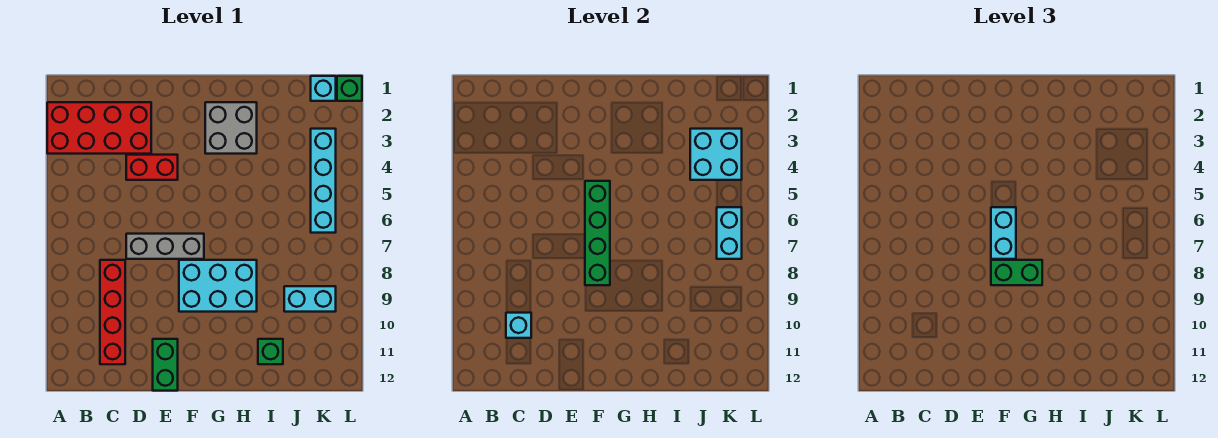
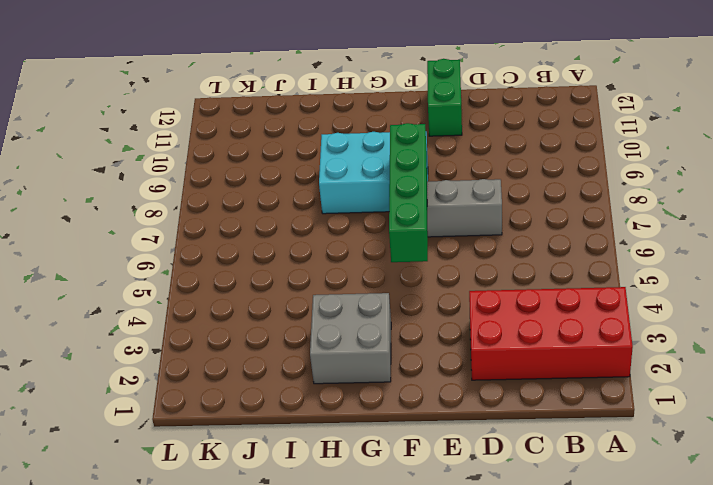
none -> red brick C8:C11 level 1
none -> red brick D4:E4 level 1
none -> green brick I11 level 1

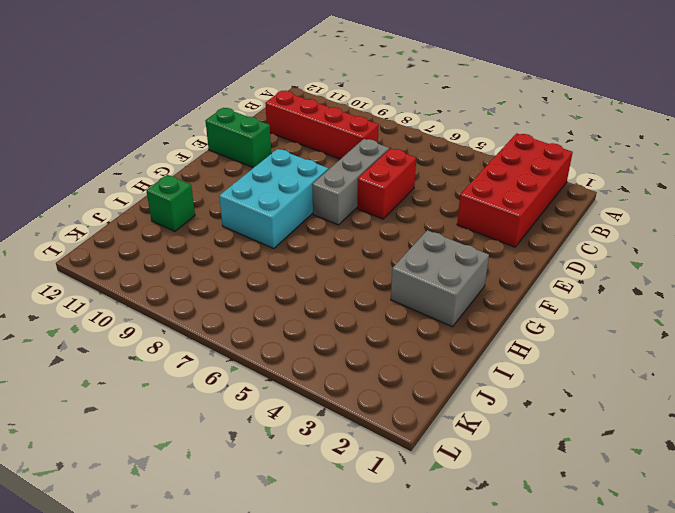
red brick D6:E6 level 1 -> red brick D4:E4 level 1
none -> cyan brick J9:K9 level 1
none -> cyan brick K1 level 1
none -> cyan brick K3:K6 level 1

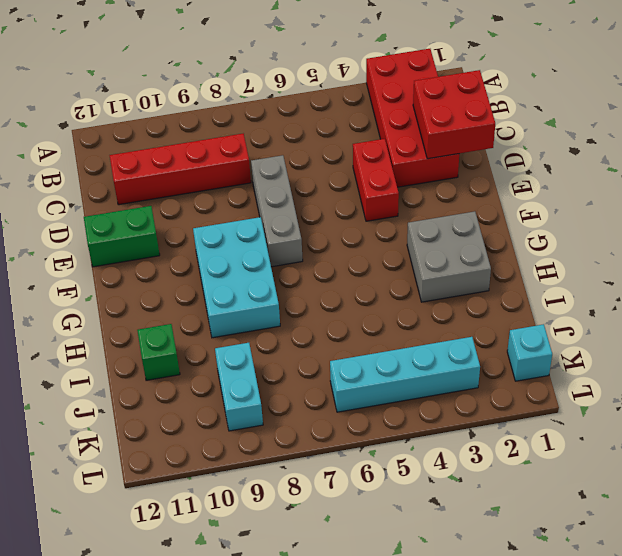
red brick C1:D2 level 2 -> none
none -> green brick L1 level 1
none -> cyan brick C10 level 2
none -> green brick F5:F8 level 2

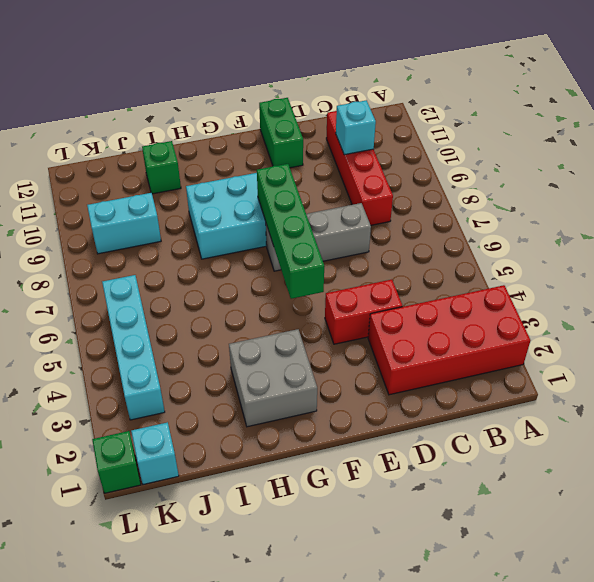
none -> cyan brick J3:K4 level 2
none -> cyan brick K6:K7 level 2
none -> cyan brick F6:F7 level 3

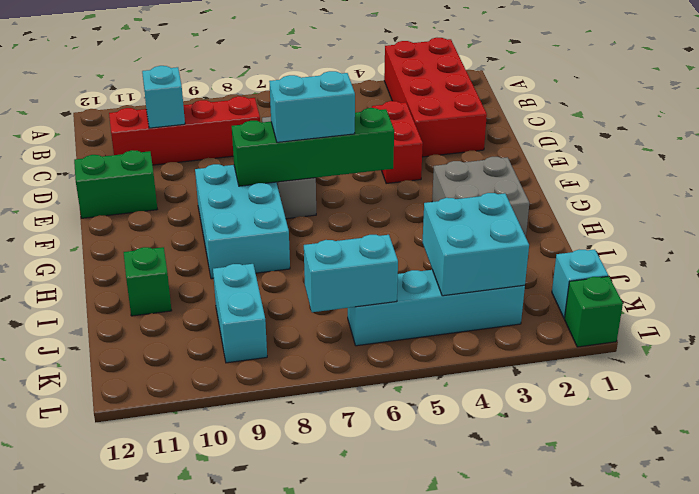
none -> green brick F8:G8 level 3

